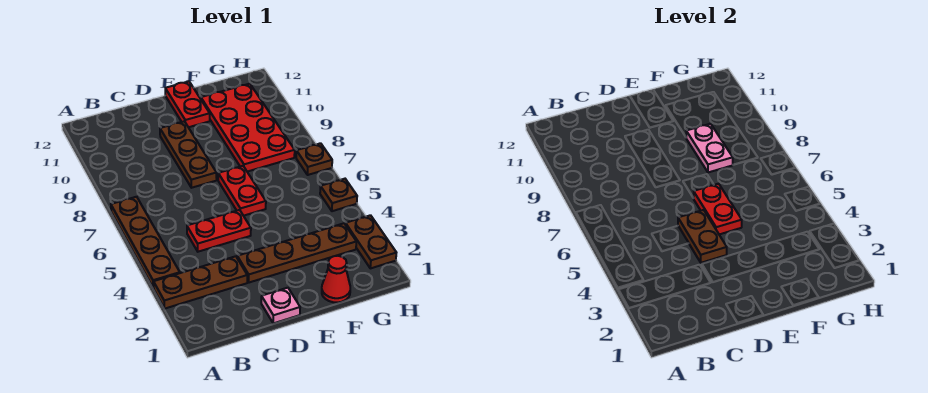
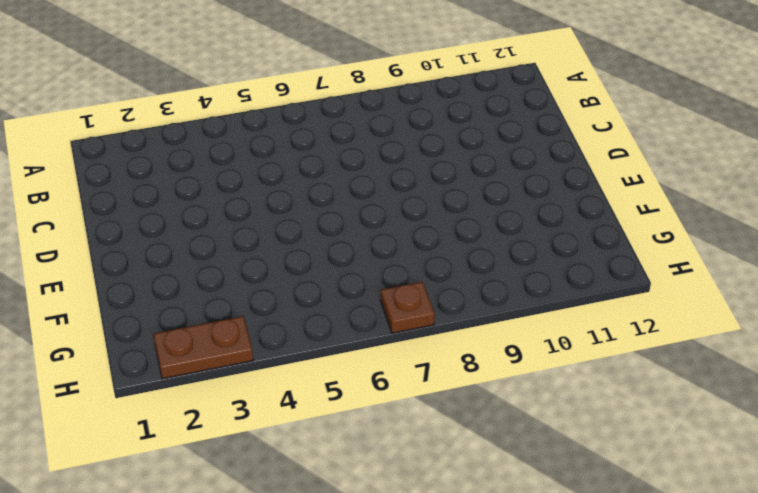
none -> brown plate A3:C3 level 1
none -> brown plate A4:A7 level 1
none -> red plate C5:D5 level 1

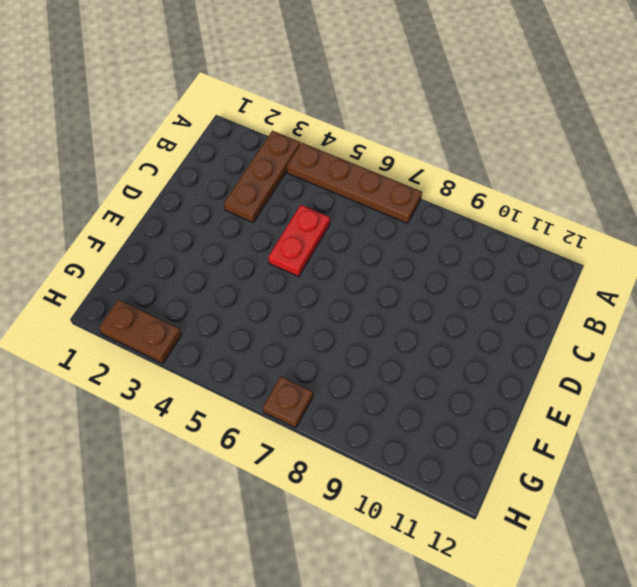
none -> pink plate D1 level 1
none -> brown plate D3:G3 level 1
none -> brown plate D8:D10 level 1

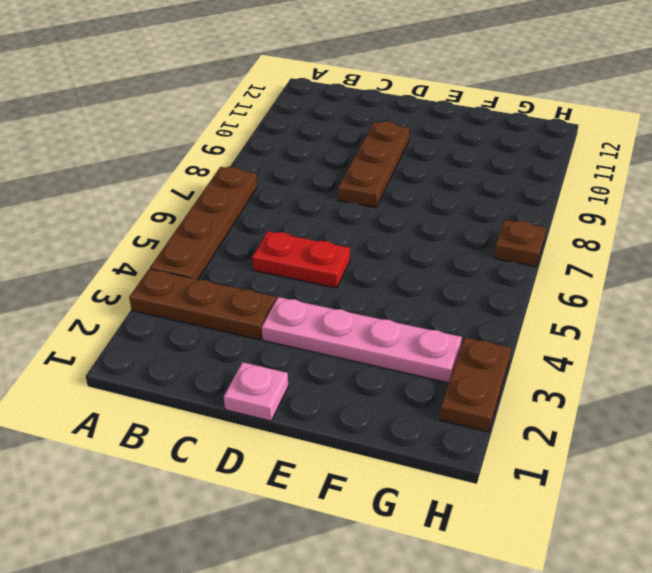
pink plate D3:G3 level 1 -> brown plate D3:G3 level 1
none -> red plate E6:E7 level 1
none -> red plate E11:E12 level 1
none -> red cone F1 level 1

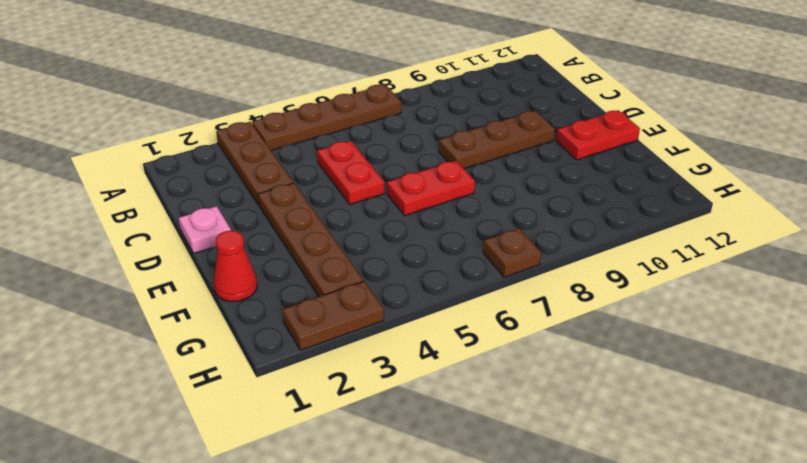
none -> red plate F8:G11 level 1
none -> brown plate H5 level 1
none -> brown plate D4:D5 level 2

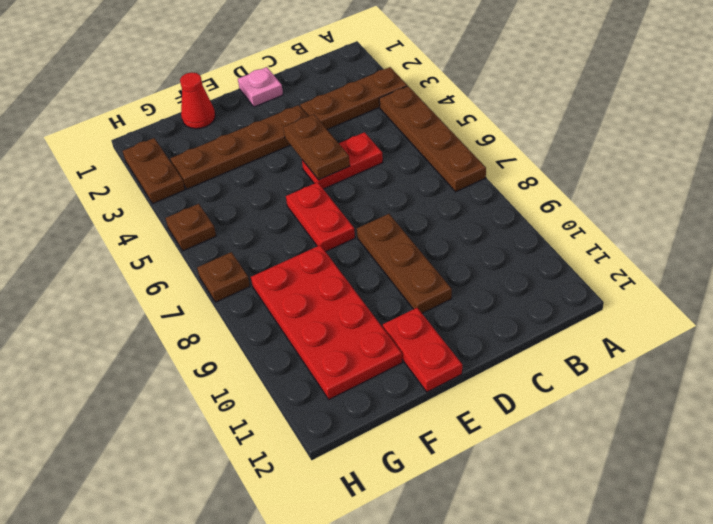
none -> red plate E5:E6 level 2
none -> pink plate F8:F9 level 2

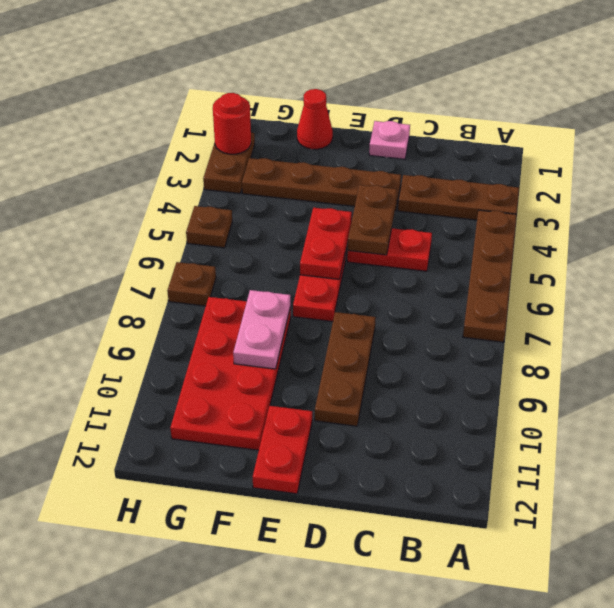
red round brick H2 level 2 -> none

